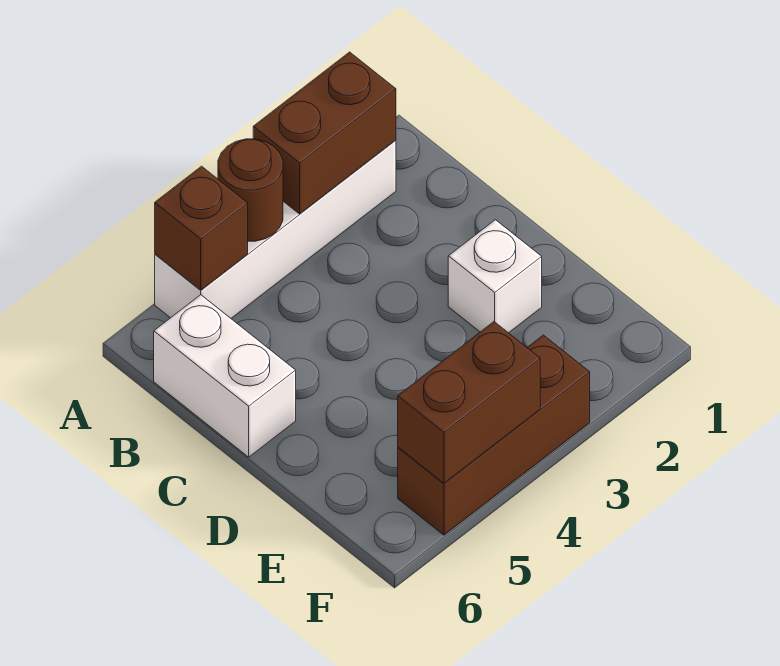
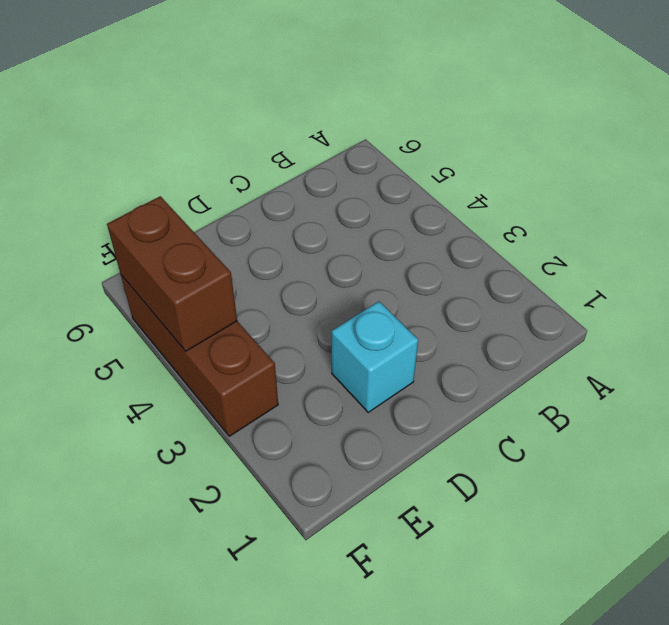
cyan brick D2 level 1 -> white brick D2 level 1
none -> white brick A2:A5 level 1
none -> white brick B6:C6 level 1

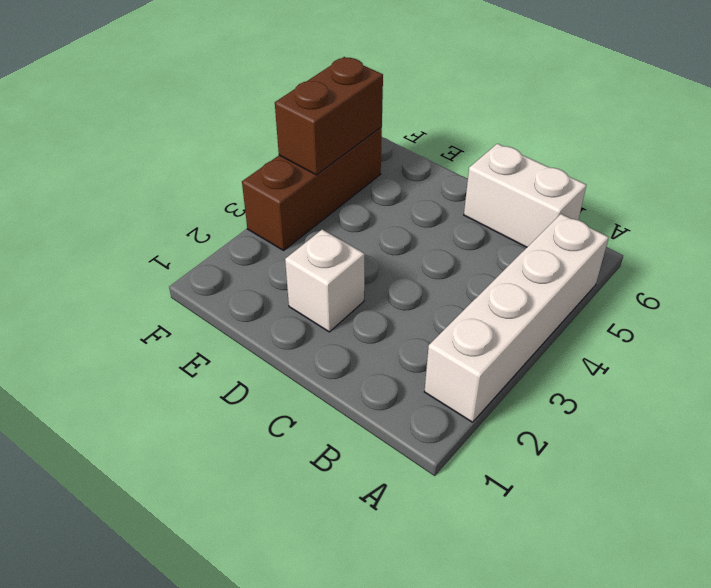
none -> brown brick A2:A3 level 2
none -> brown round brick A4 level 2

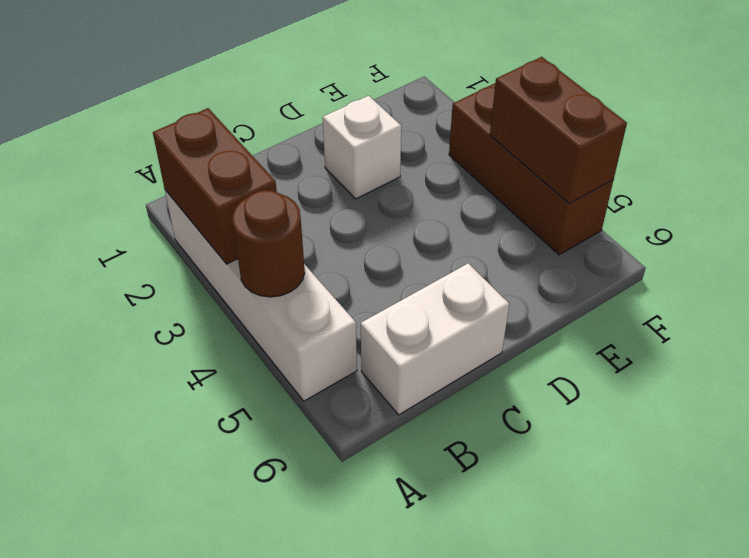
none -> brown brick A5 level 2

